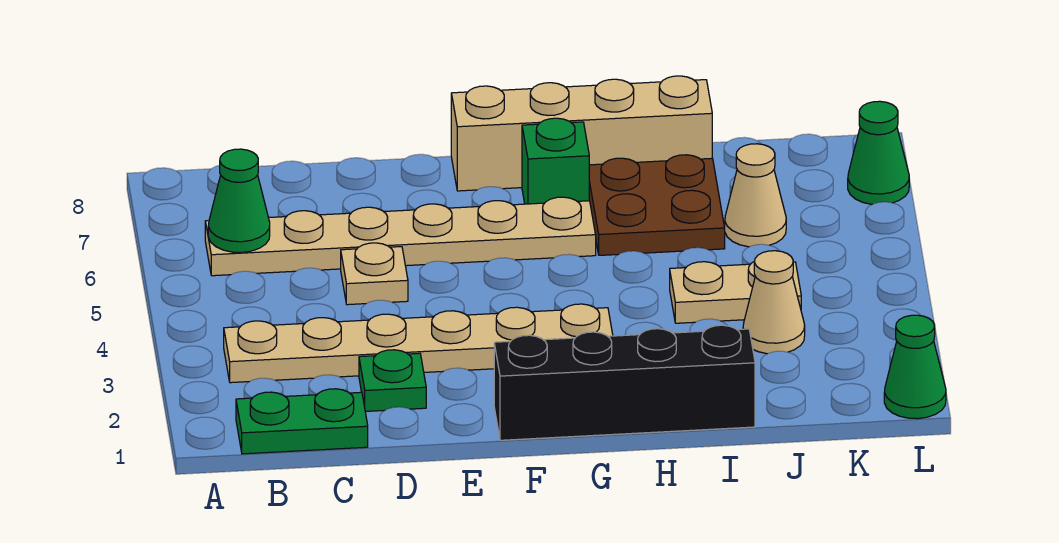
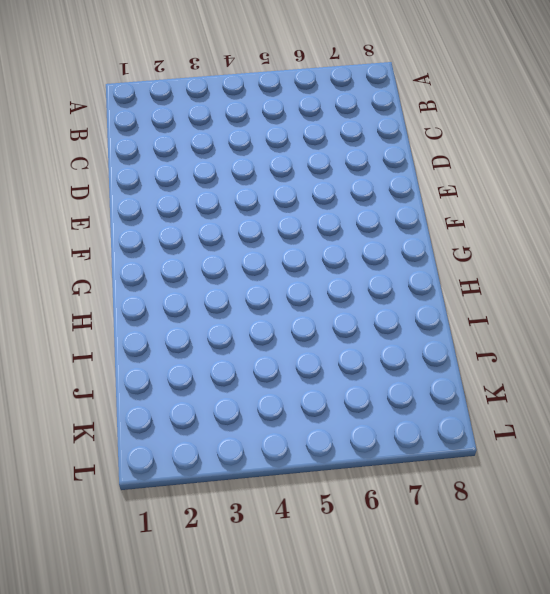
none -> green plate B1:C1 level 1
none -> tan plate B3:G3 level 1
none -> tan plate B6:G6 level 1

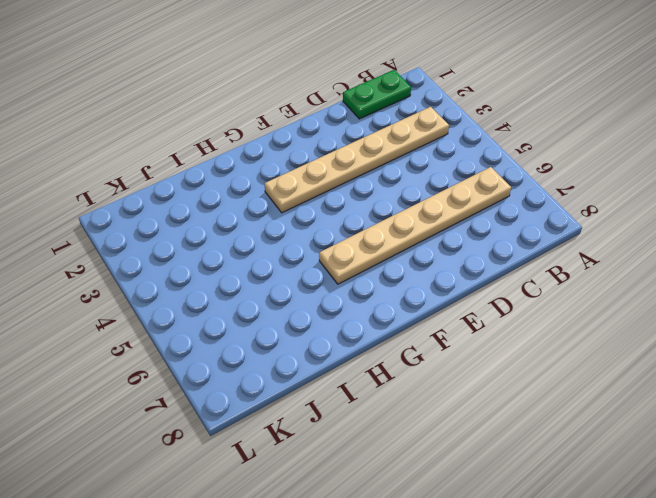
none -> green plate D2 level 1
none -> tan plate D5 level 1
none -> black brick F1:I1 level 1

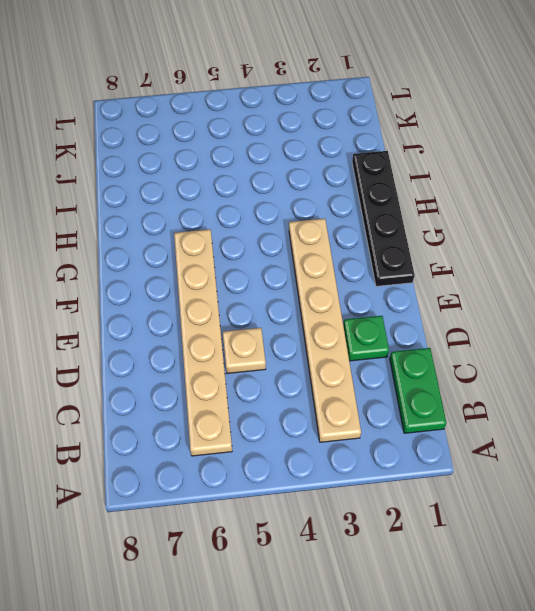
black plate F1:I1 level 1 -> black brick F1:I1 level 1
none -> tan brick F8:I8 level 1
none -> green brick G7 level 1
none -> brown plate H6:I7 level 1

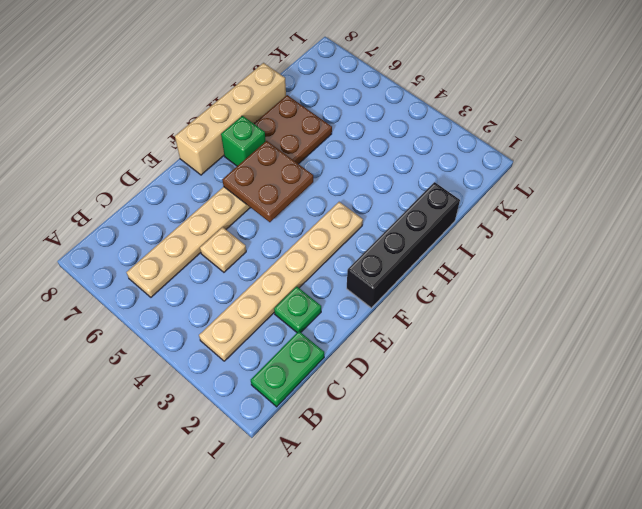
brown plate F5:G6 level 2 -> none
none -> tan plate I4:J4 level 1
none -> tan cone J3 level 1
none -> tan cone J6 level 1

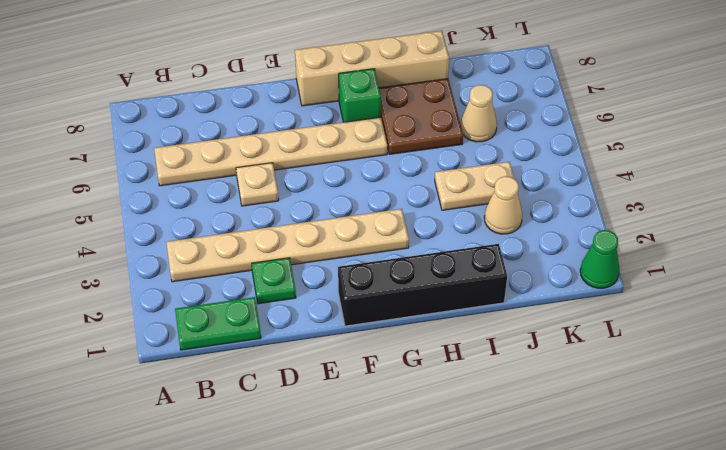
none -> green cone L7 level 1
none -> green cone B6 level 2

